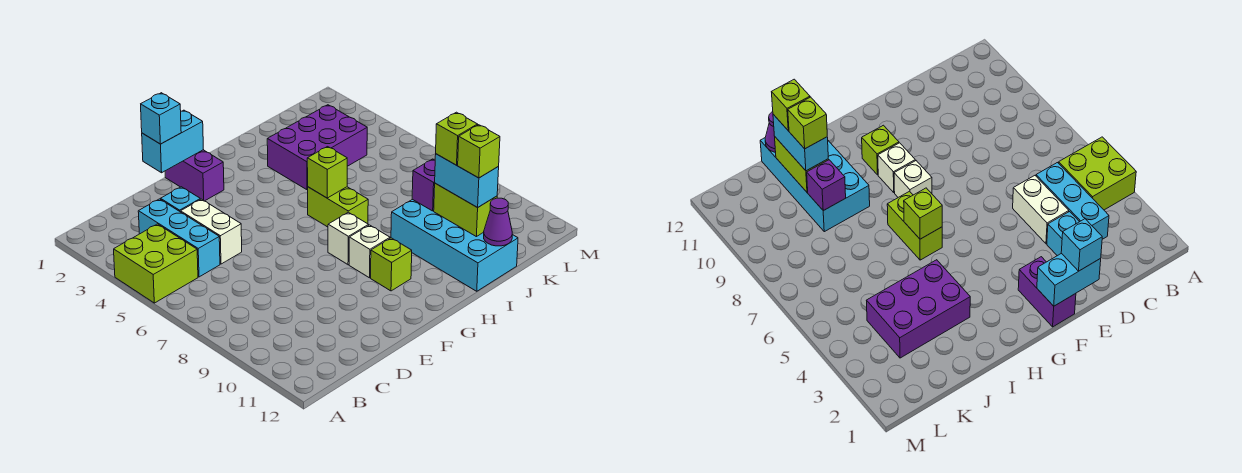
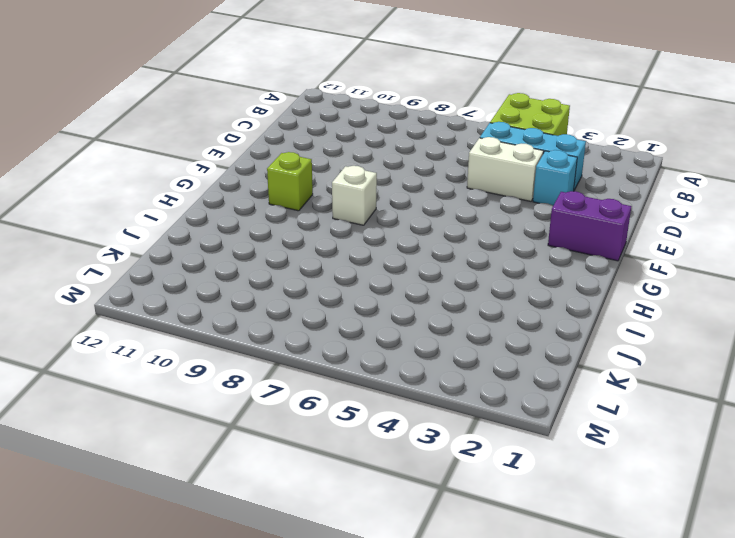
none -> white brick G9 level 1
none -> lime brick H6:H7 level 1
none -> purple brick I3:K4 level 1

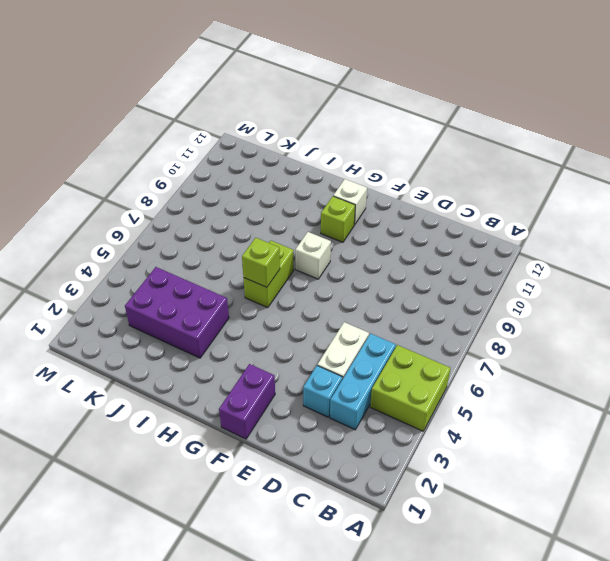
white brick G11 level 1 -> white brick G9 level 1
none -> cyan brick I9:J12 level 1
none -> cyan brick E1:F1 level 2
none -> purple brick J9 level 2

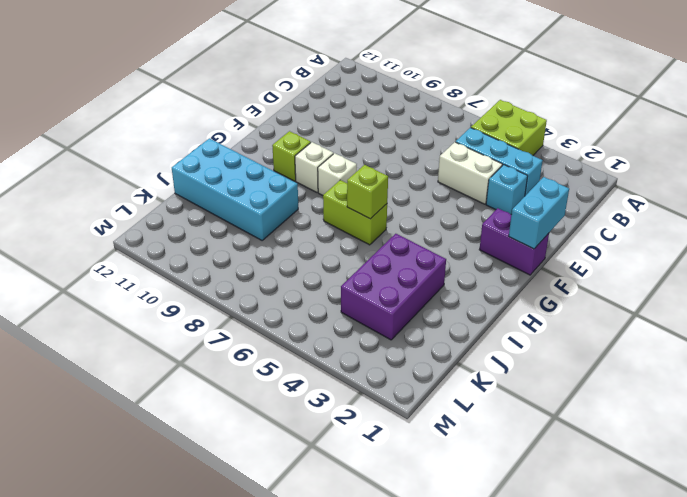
none -> purple brick J9 level 2
none -> lime brick J10:J11 level 2
none -> purple cone J12 level 2

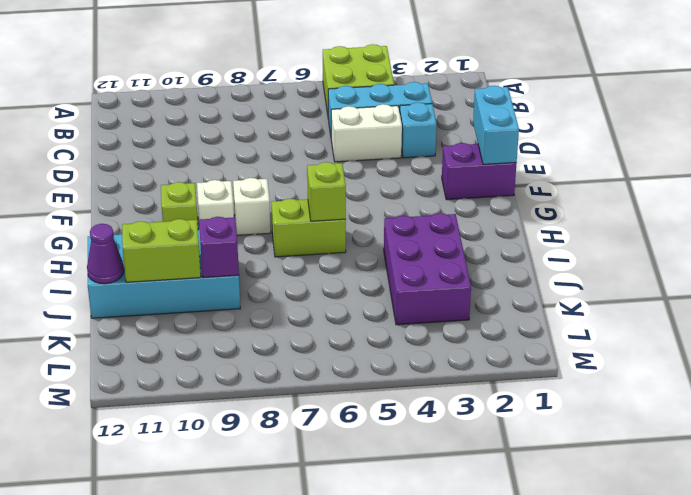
none -> cyan brick E1 level 3
none -> cyan brick J10:J11 level 3
none -> lime brick J10 level 4

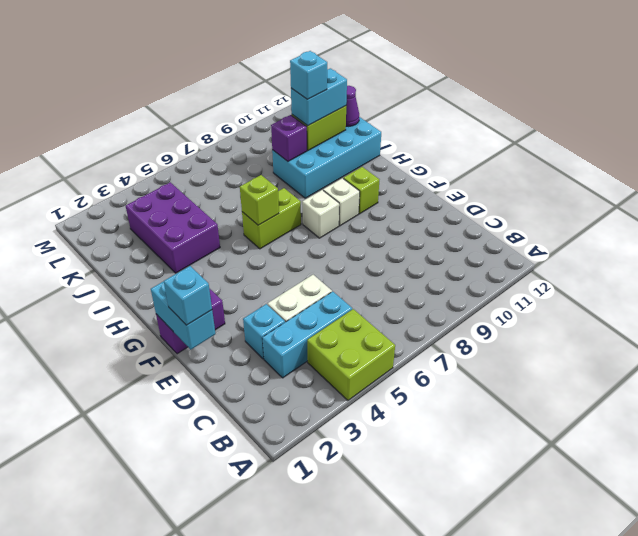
cyan brick J10 level 4 -> lime brick J10 level 4
none -> lime brick J11 level 4

